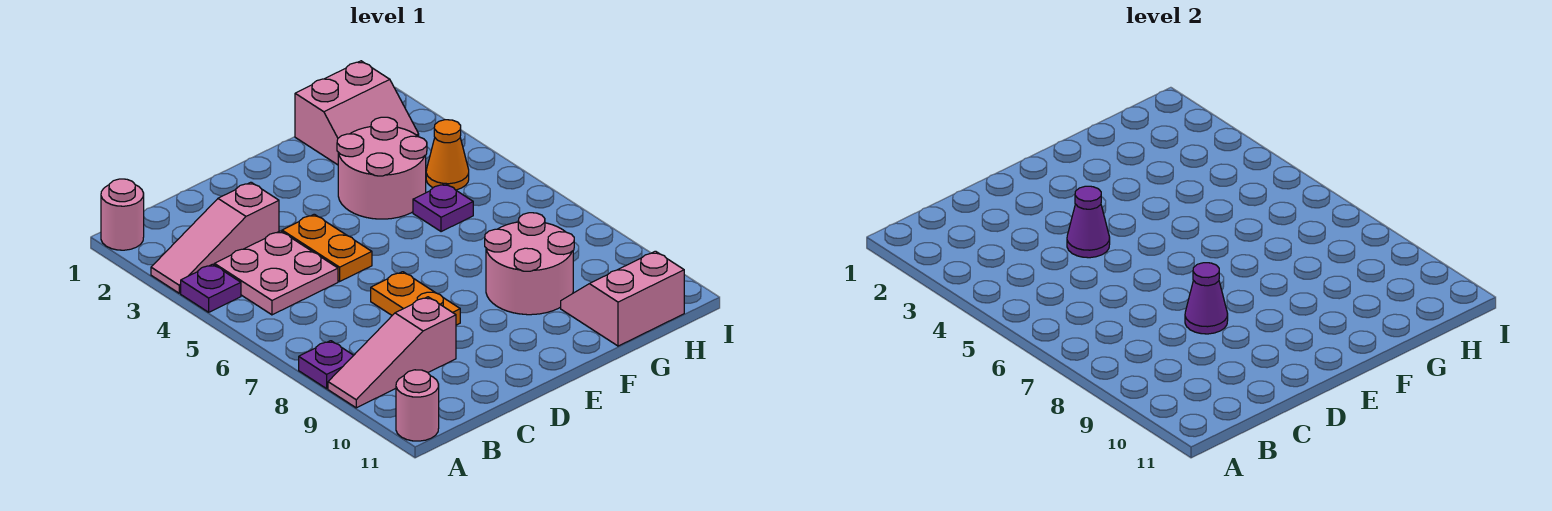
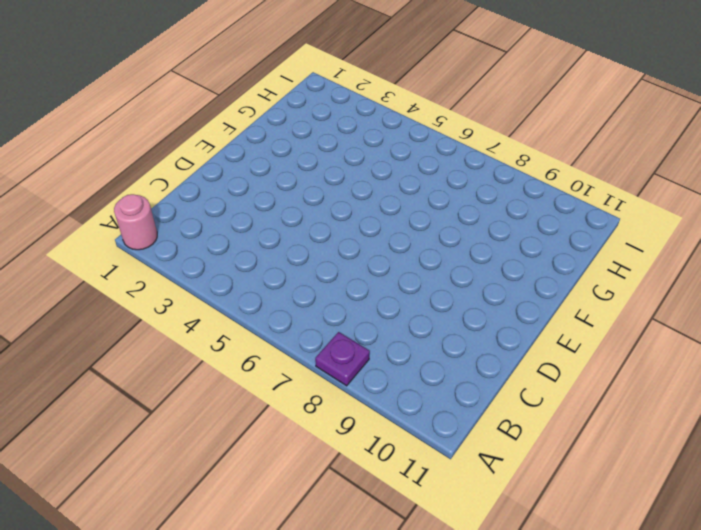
none -> pink slope A3:C3 level 1 top C
none -> purple plate A4 level 1
none -> pink slope A9:C9 level 1 top C

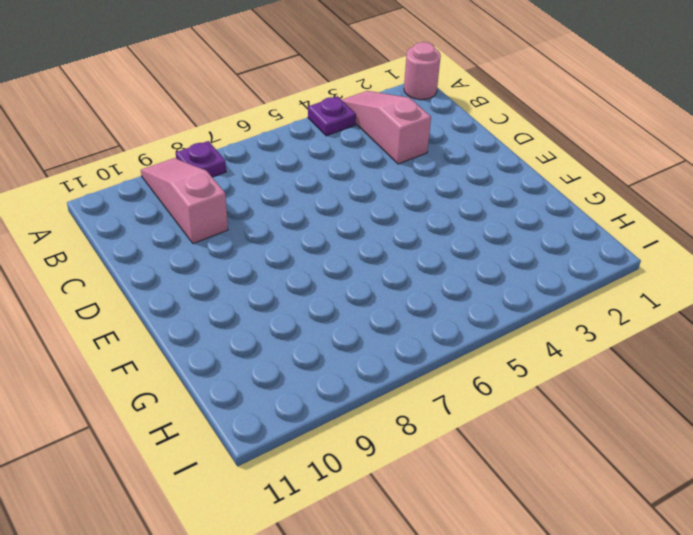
none -> pink round brick A11 level 1
none -> pink plate B4:C5 level 1
none -> orange plate D4:D5 level 1

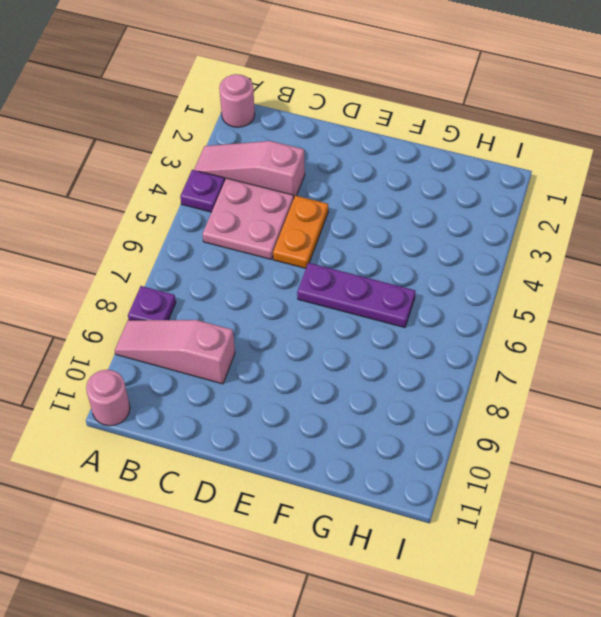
purple plate E6:G6 level 1 -> none
none -> orange plate D7:D8 level 1
none -> pink round brick F3:G4 level 1
none -> pink round brick F8:G9 level 1

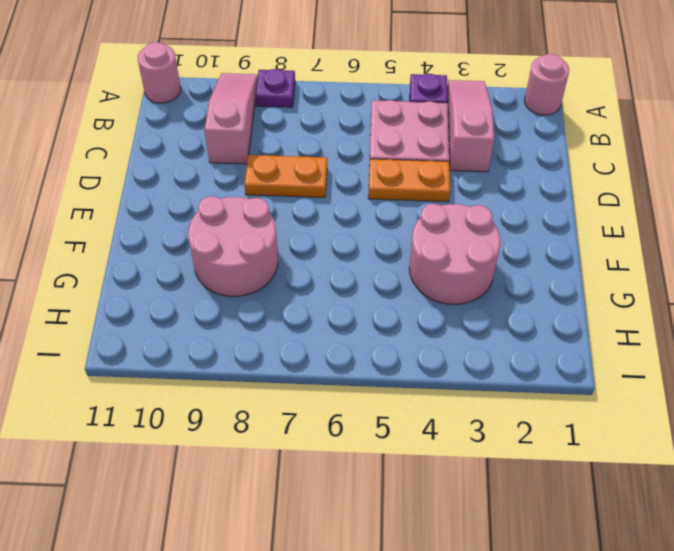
none -> pink slope G1:H2 level 1 top 1
none -> purple plate G5 level 1
none -> pink slope G10:H11 level 1 top 11

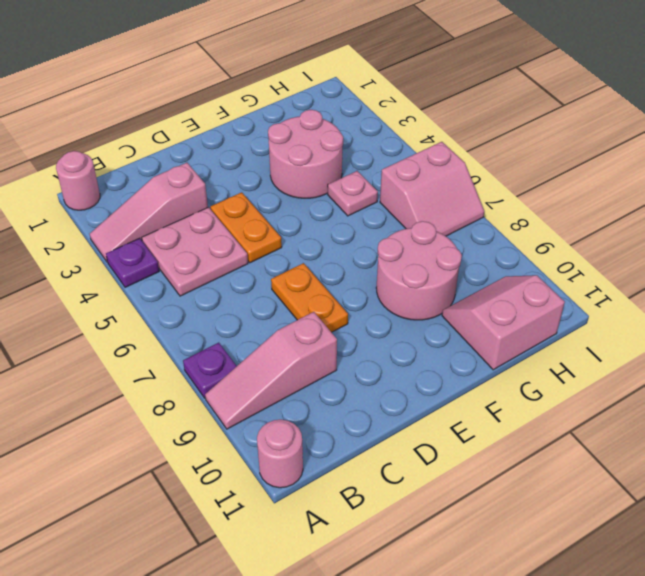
pink plate G5 level 1 -> purple plate G5 level 1
pink slope H6:I7 level 1 top 6 -> pink slope G1:H2 level 1 top 1
none -> orange cone H4 level 1
none -> purple cone D4 level 2
none -> purple cone D8 level 2

